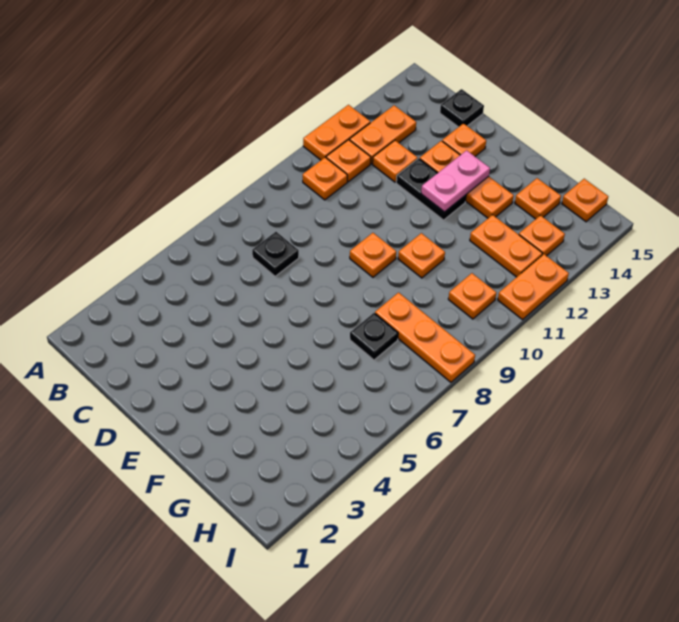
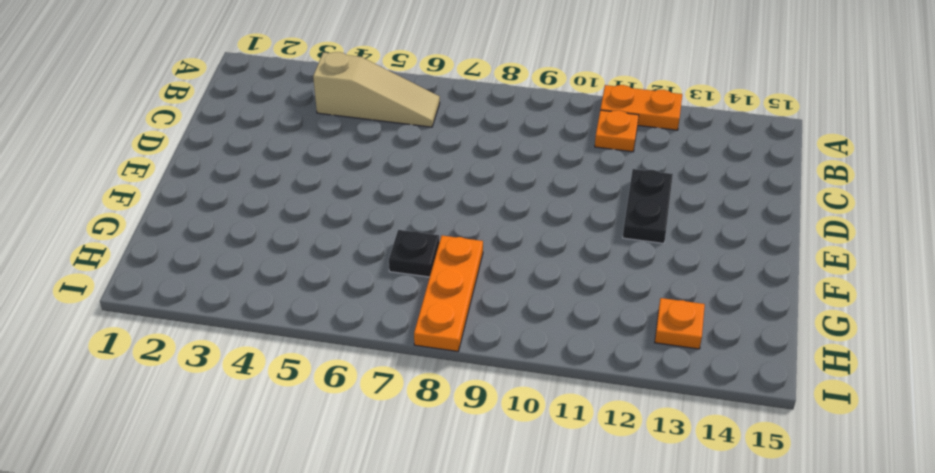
tan slope B4:B6 level 1 top 4 -> none
none -> orange plate B10 level 1
none -> orange plate B12:B13 level 1
none -> black plate C7 level 1

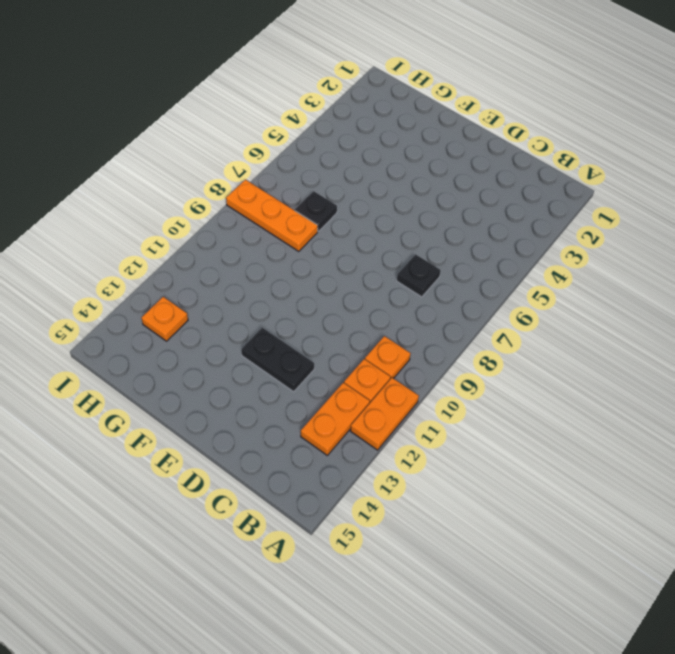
none -> orange plate C12 level 1
none -> black plate C15 level 1
none -> orange plate D13:F13 level 1

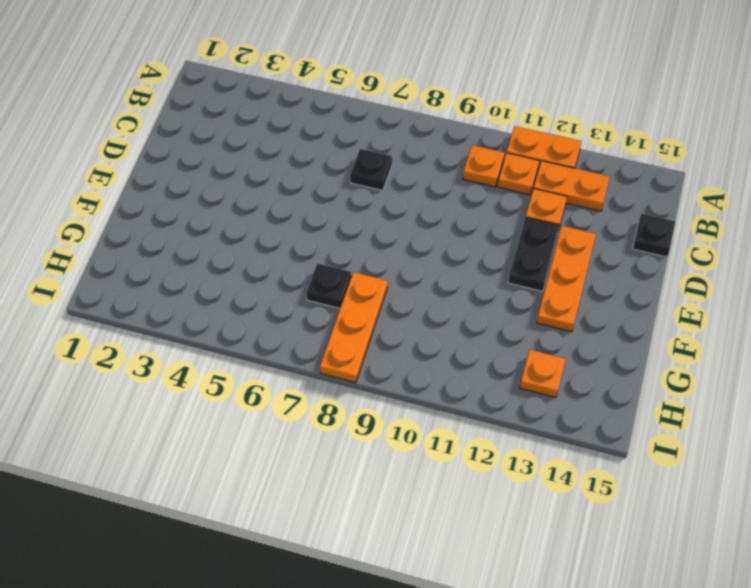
none -> orange plate D14 level 1
none -> orange plate E9 level 1
none -> orange plate F10 level 1

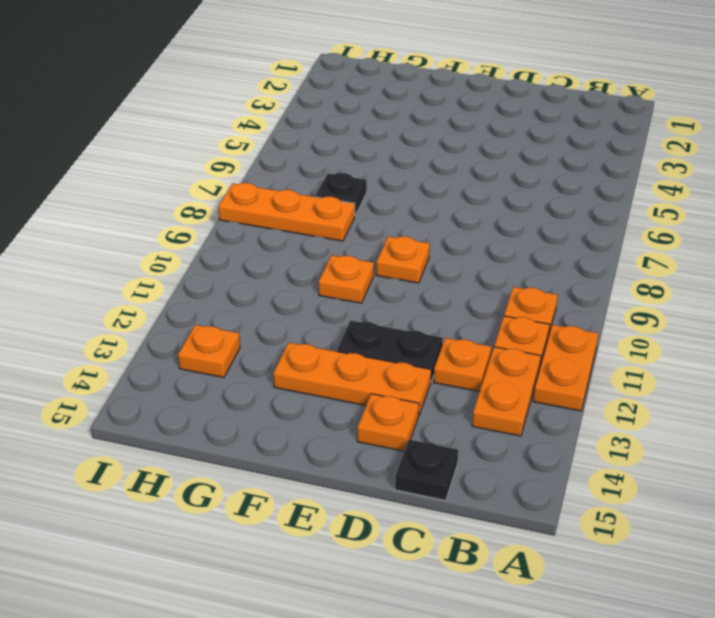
none -> black plate C7 level 1
none -> orange plate G12:H12 level 1
none -> orange plate G14 level 1

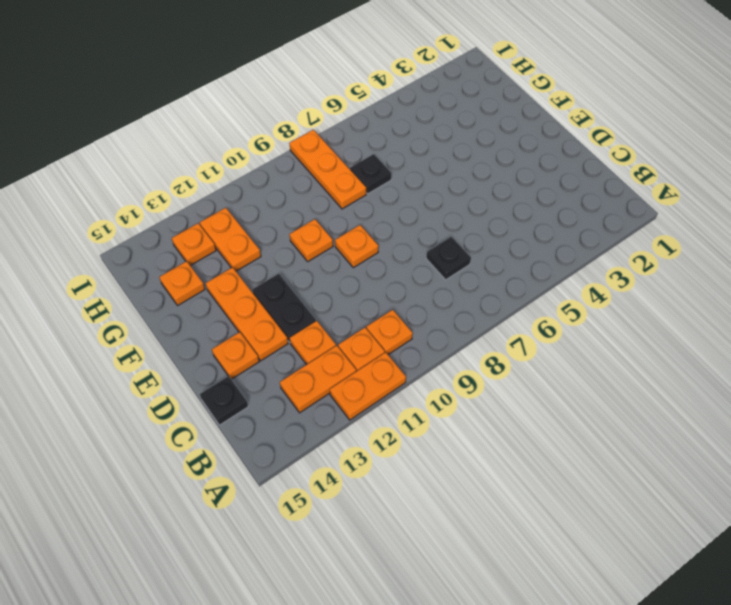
none -> orange plate H10 level 1
none -> orange plate H15 level 1
none -> orange plate I11:I12 level 1

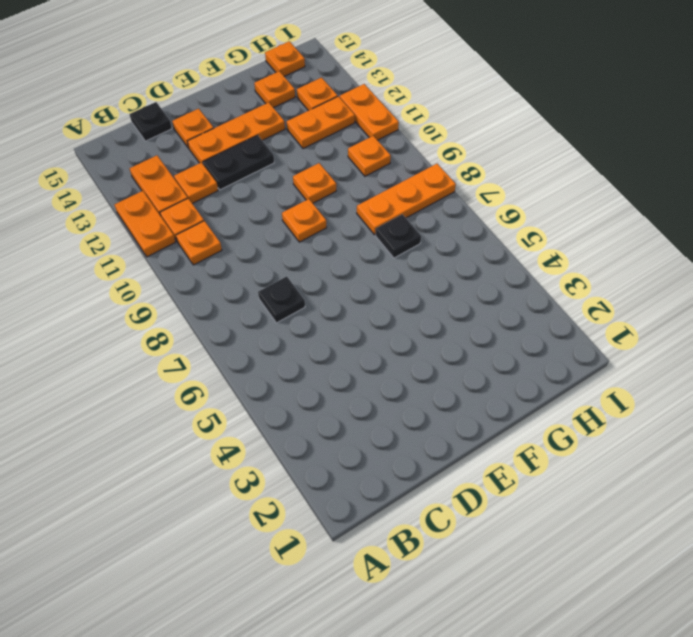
none -> pink plate E12:E13 level 2

